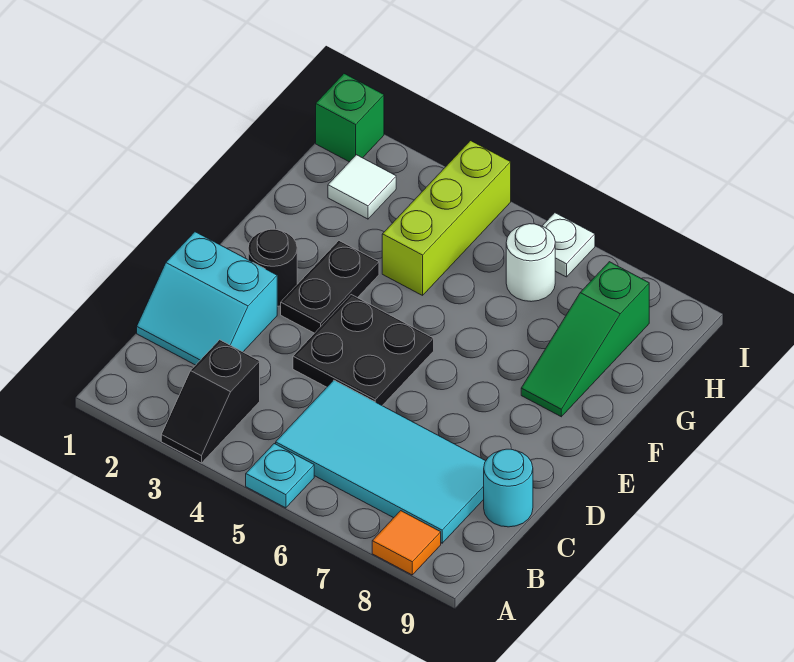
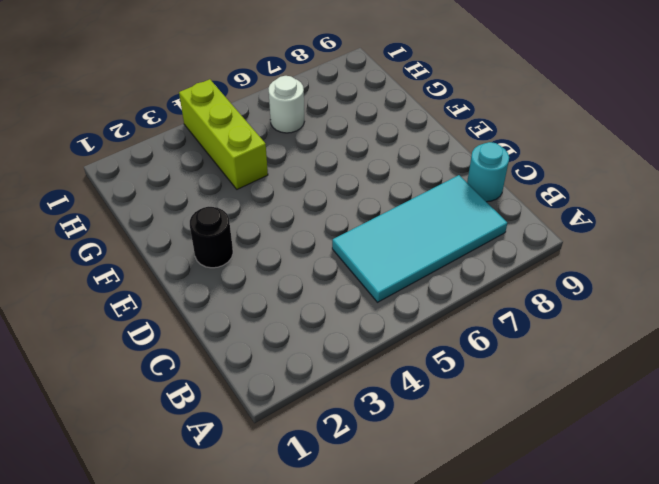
none -> black slope A3:B3 level 1 top B
none -> cyan plate A5 level 1
none -> orange tile A8 level 1

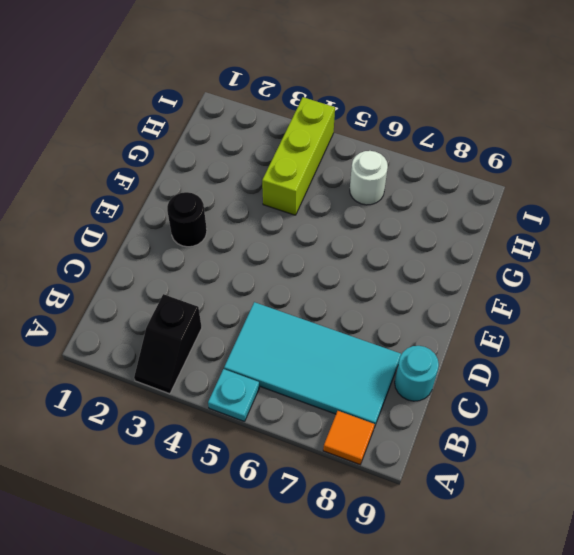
none -> cyan slope C1:D2 level 1 top D
none -> black plate D4:E5 level 1
none -> black plate E3:F3 level 1

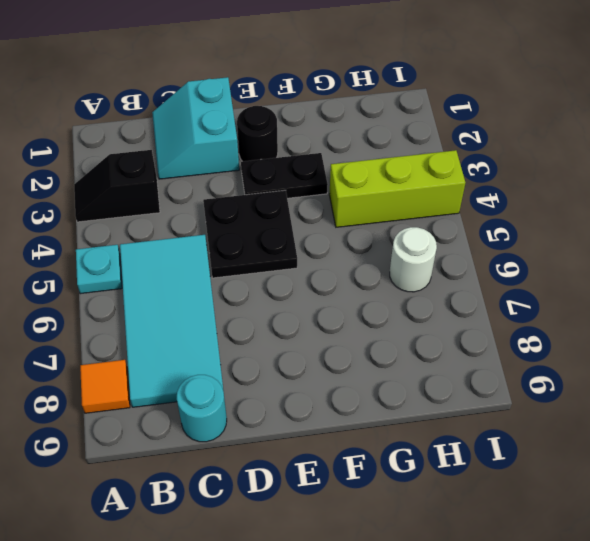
none -> green slope F8:H8 level 1 top H
none -> white tile H2 level 1
none -> green brick I1 level 1

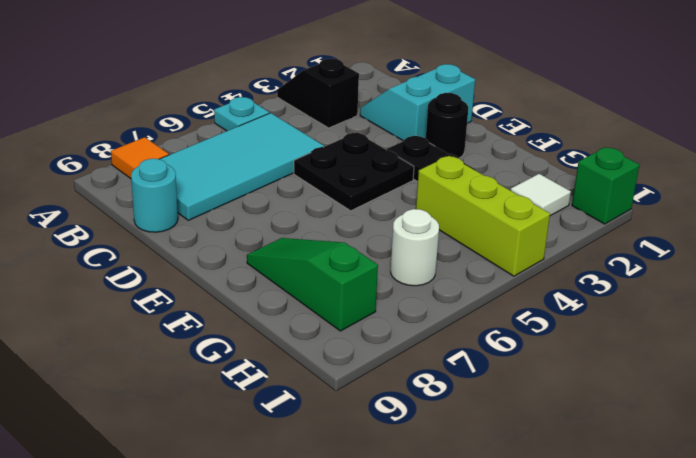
none -> white plate I6 level 1

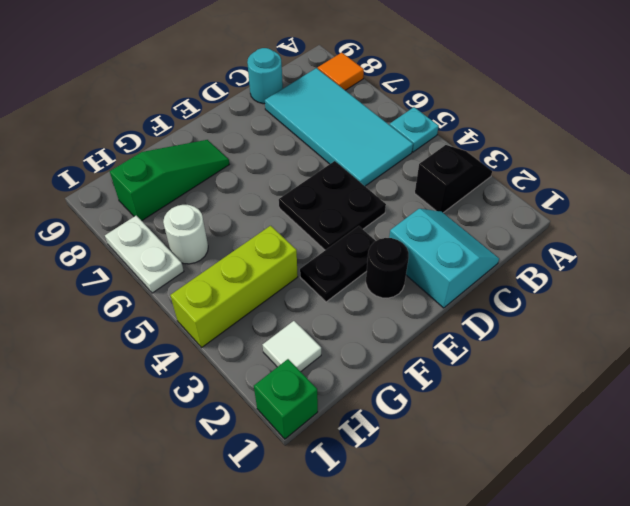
white plate I6:I7 level 1 -> white plate I6 level 1

